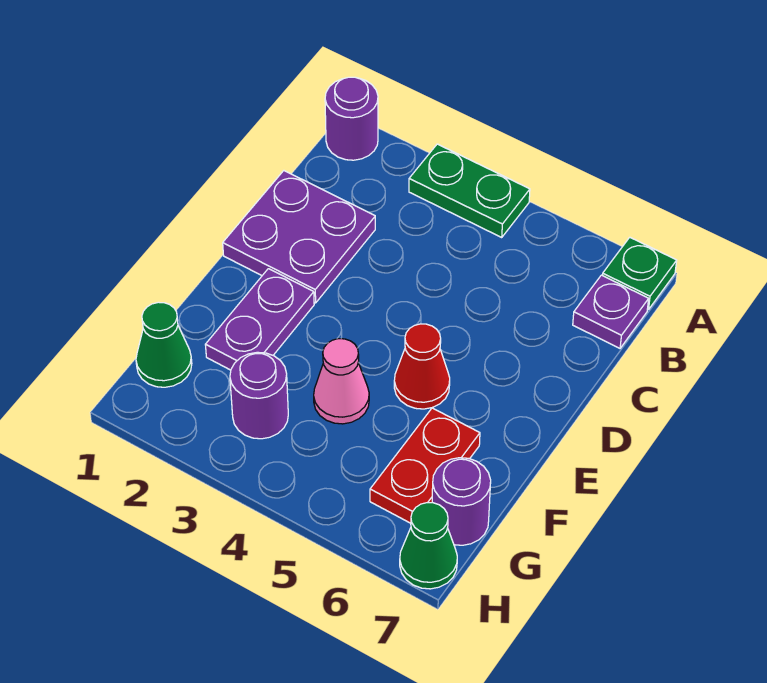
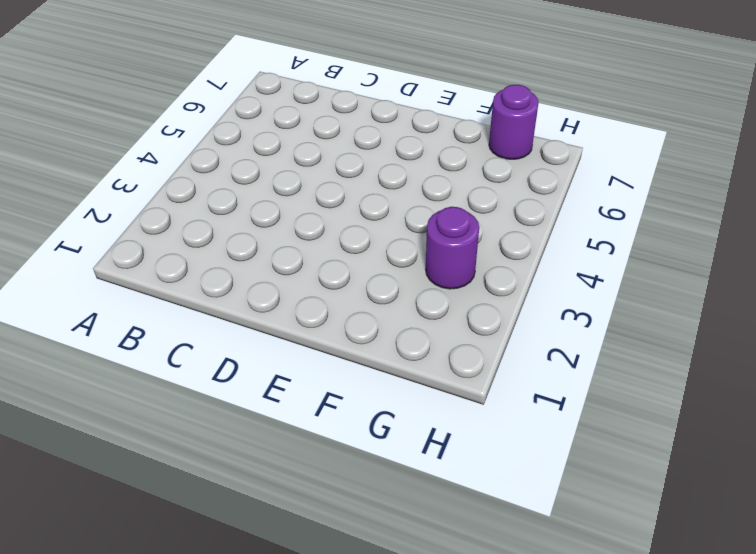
none -> purple round brick A1 level 1
none -> green plate A3:A4 level 1
none -> green plate A7 level 1

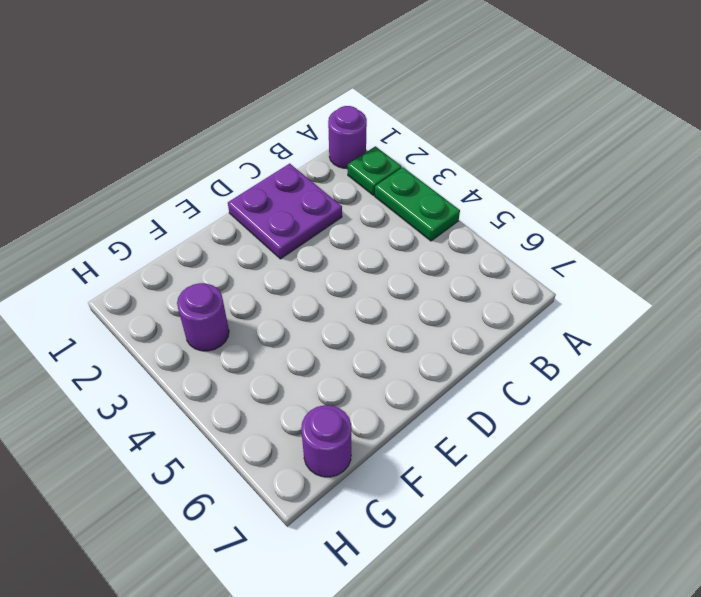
green plate A2 level 1 -> green plate A7 level 1
none -> purple plate B7 level 1
none -> purple plate E2:F2 level 1
none -> red cone E5 level 1

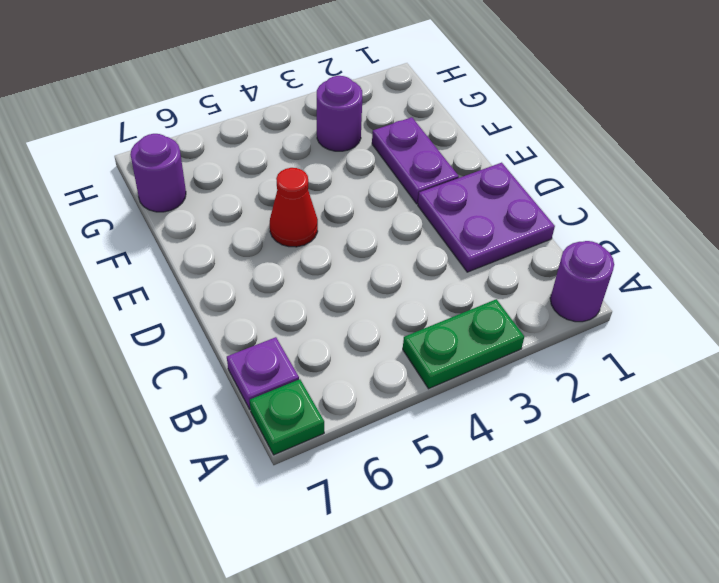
none -> pink cone F4 level 1
none -> red plate F6:G6 level 1
none -> green cone G1 level 1

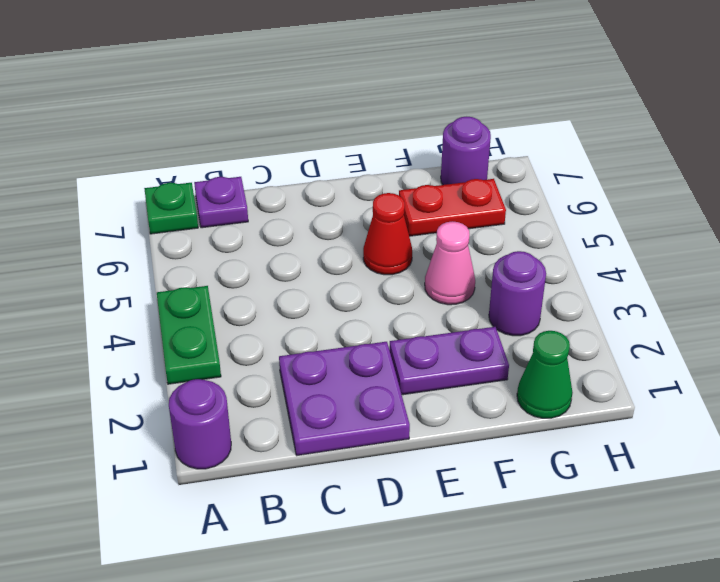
none -> green cone H7 level 1

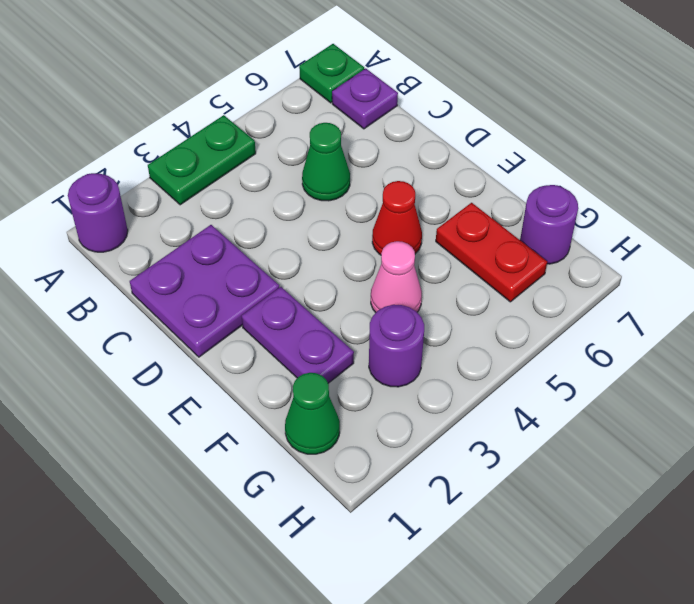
green cone C5 level 1 -> green cone H7 level 1

